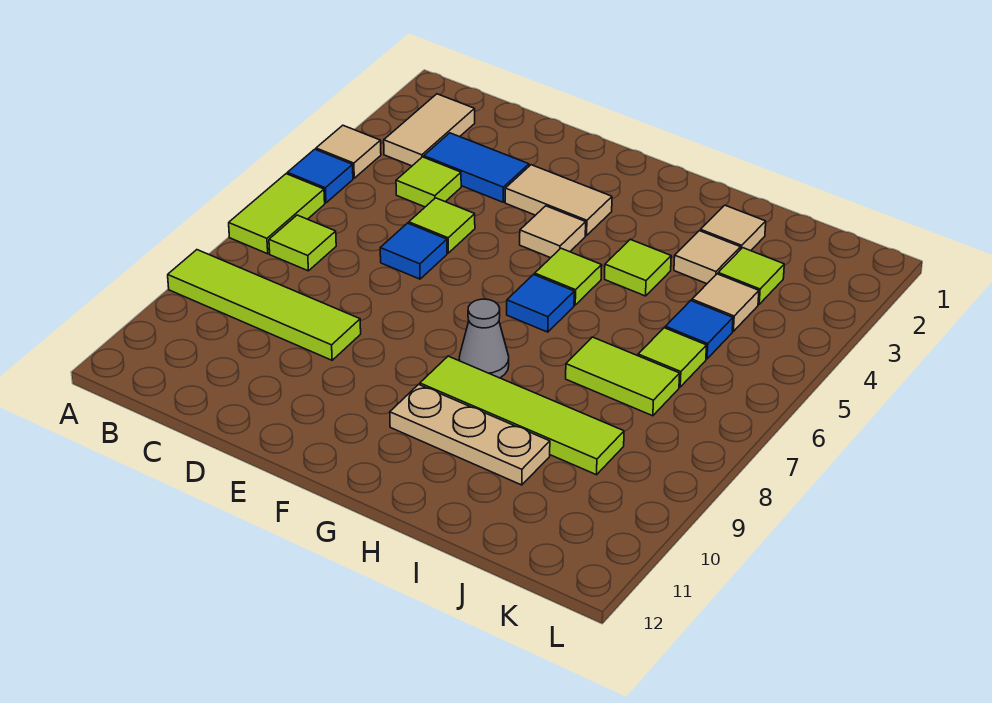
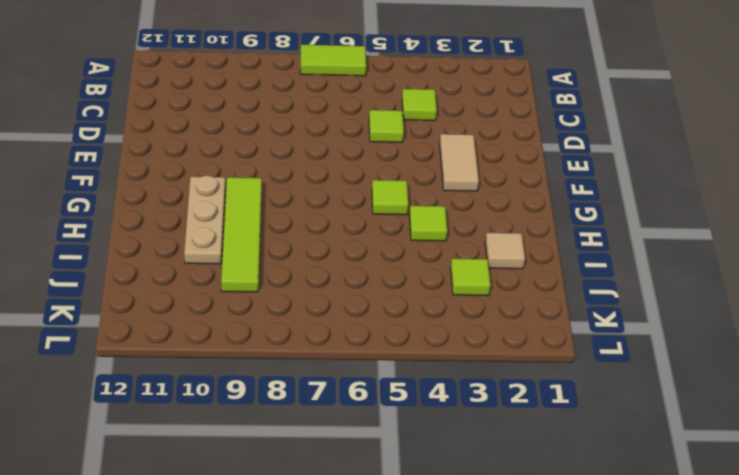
none -> tan tile A4 level 1
none -> blue tile A5 level 1
none -> lime tile A9:D9 level 1

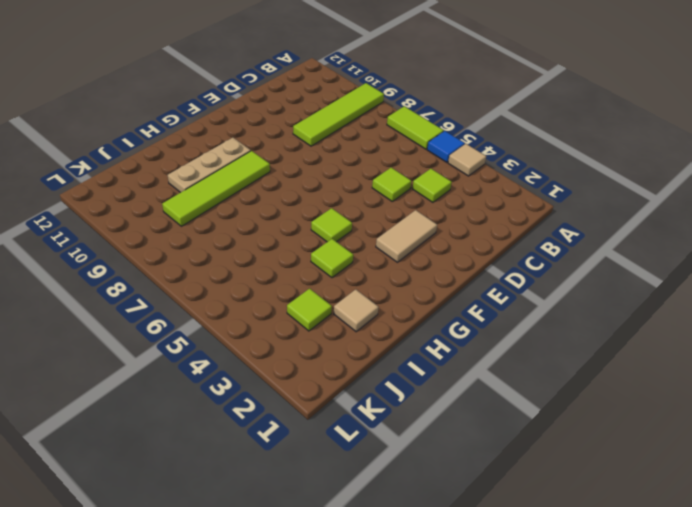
none -> tan tile B2:B3 level 1
none -> lime tile B7 level 1
none -> blue tile C3:D3 level 1

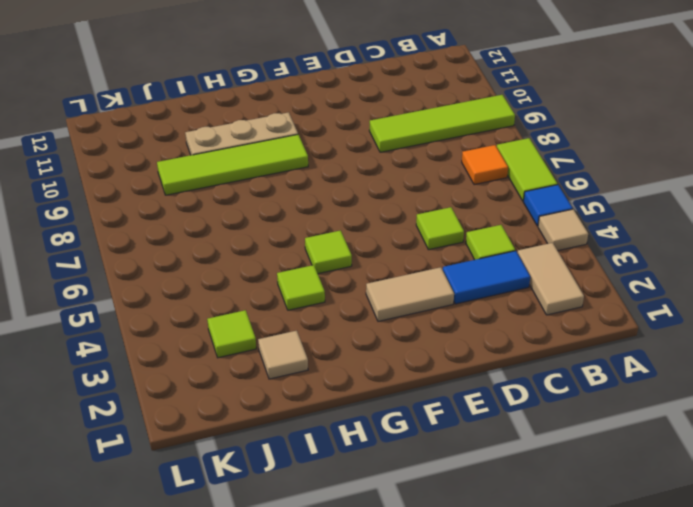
orange tile B7 level 1 -> lime tile B7 level 1
none -> blue tile D6 level 1
none -> tan tile F4 level 1
none -> blue tile G6 level 1

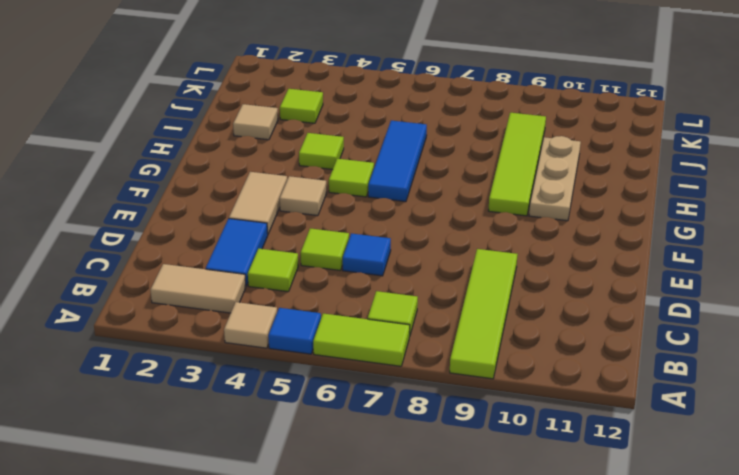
blue tile G6:I6 level 1 -> blue tile G6 level 1
none -> grey cone G8 level 1
none -> tan tile I3 level 1
none -> lime tile I7:J7 level 1

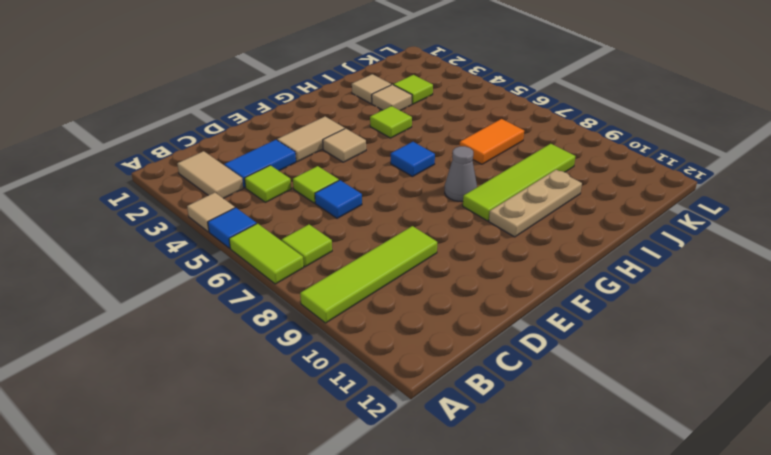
orange tile I7:J7 level 1 -> lime tile I7:J7 level 1
none -> lime tile G5 level 1
none -> tan tile J4 level 1
none -> blue tile J5 level 1

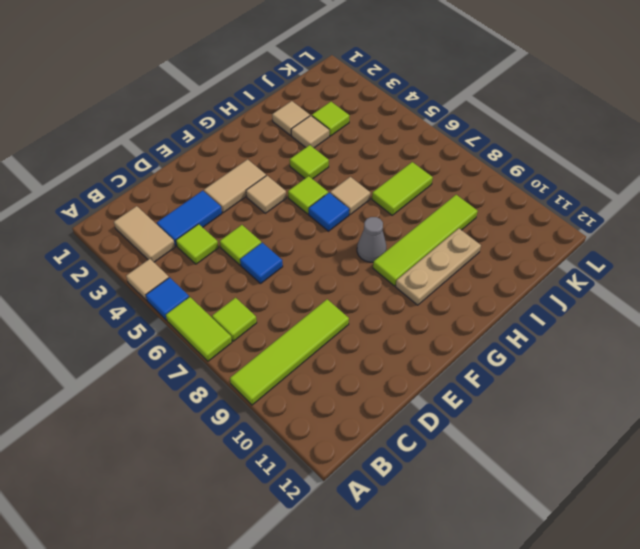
tan tile H6 level 1 -> tan tile J4 level 1
none -> blue tile J5 level 1
none -> lime tile J6 level 1

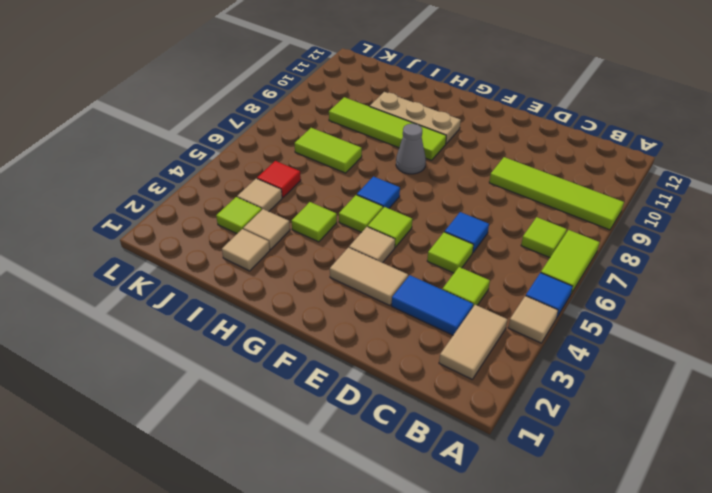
lime tile F5 level 1 -> lime tile J6 level 1
red tile J5 level 1 -> blue tile J5 level 1

